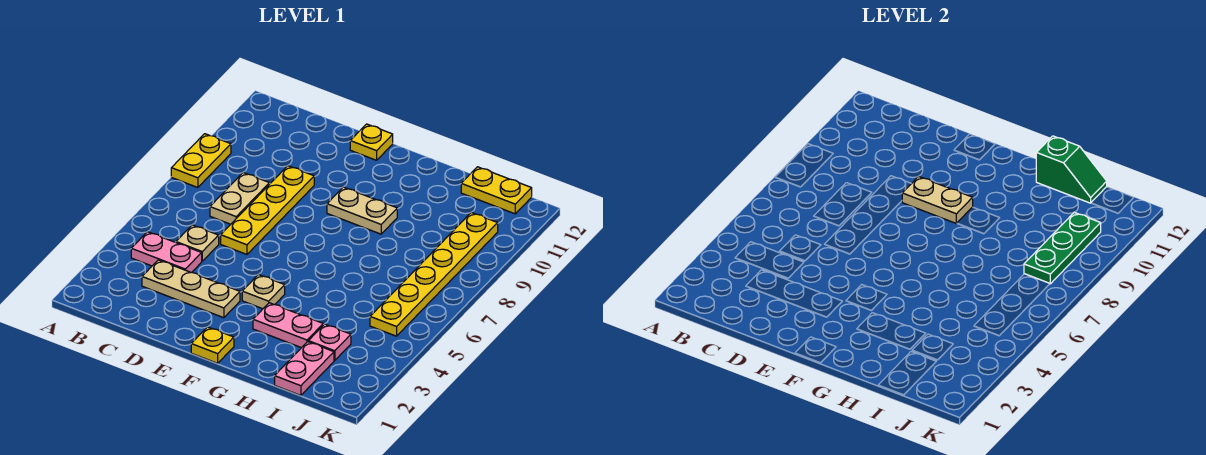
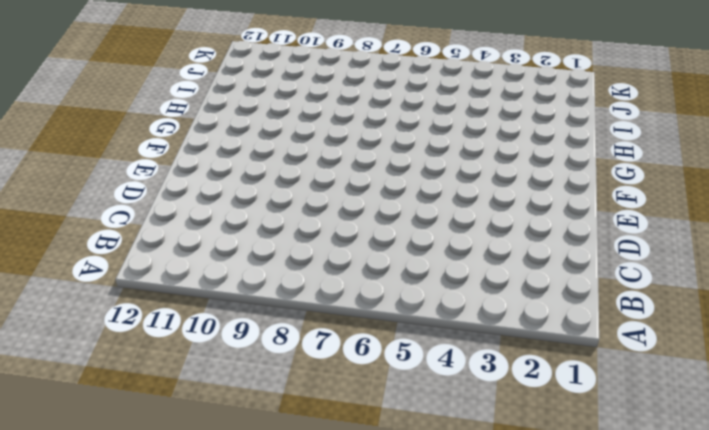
none -> yellow plate A8:A9 level 1
none -> pink plate B4:C4 level 1
none -> tan plate C3:E3 level 1

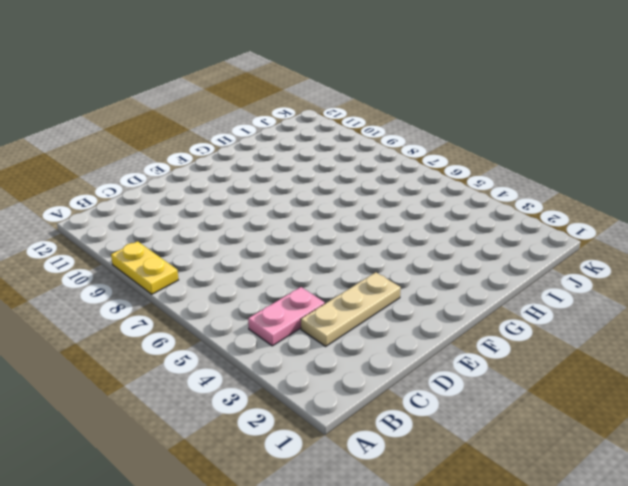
none -> tan plate C5 level 1
none -> tan plate C7:C8 level 1
none -> yellow plate D6:D9 level 1

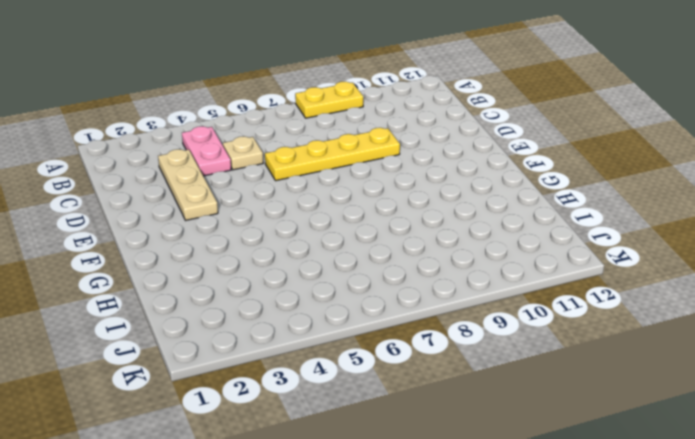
none -> tan plate C7:C8 level 1
none -> yellow plate E12 level 1
none -> yellow plate F1 level 1

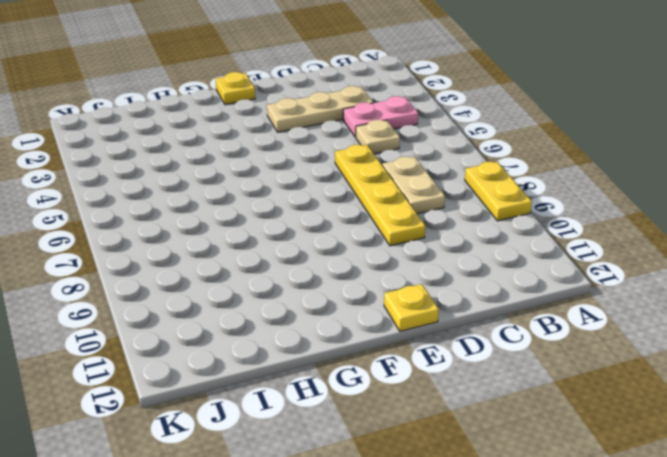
none -> tan plate F4 level 1
none -> tan plate F9:G9 level 1
none -> pink plate G3:H3 level 1

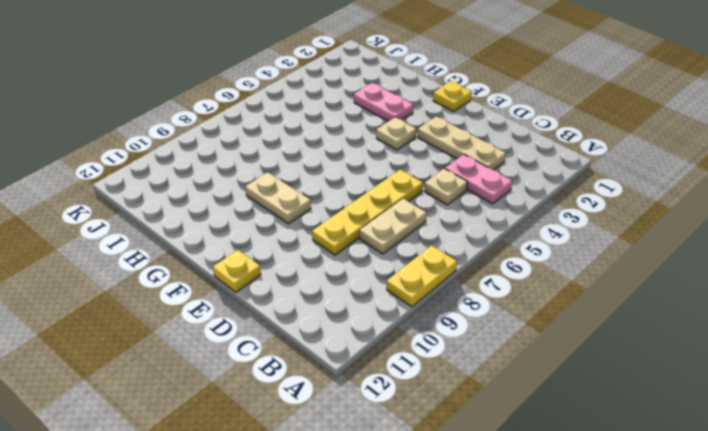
none -> pink plate I1:I2 level 1
none -> pink plate I3 level 1
none -> yellow plate I12:J12 level 1

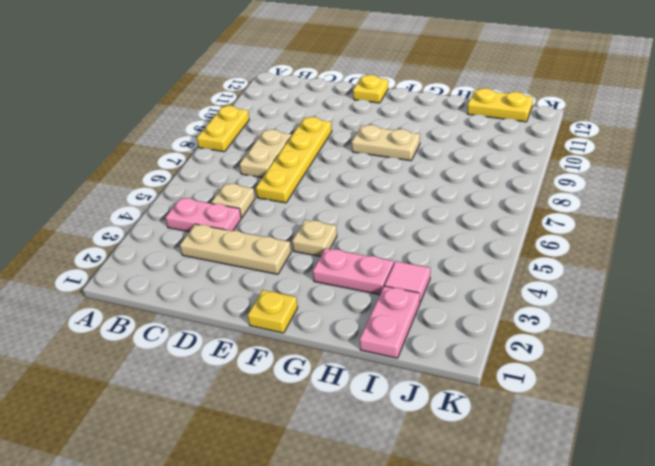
pink tile I3 level 1 -> pink plate I3 level 1
none -> yellow plate J5:J10 level 1
none -> tan plate E9:F9 level 2
none -> green slope H12:I12 level 2 top H

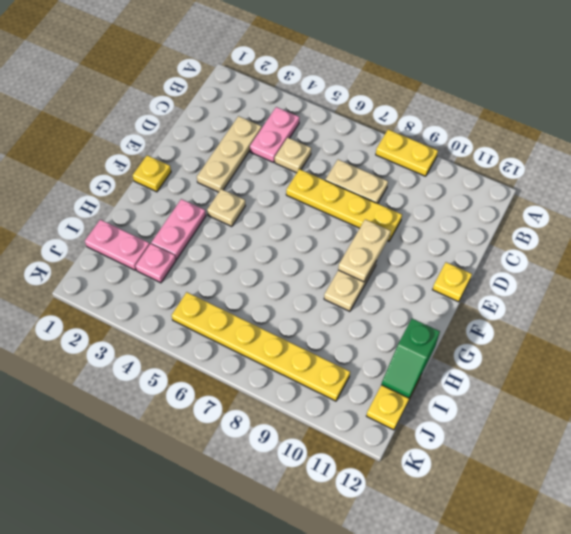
none -> green plate J8:J10 level 2

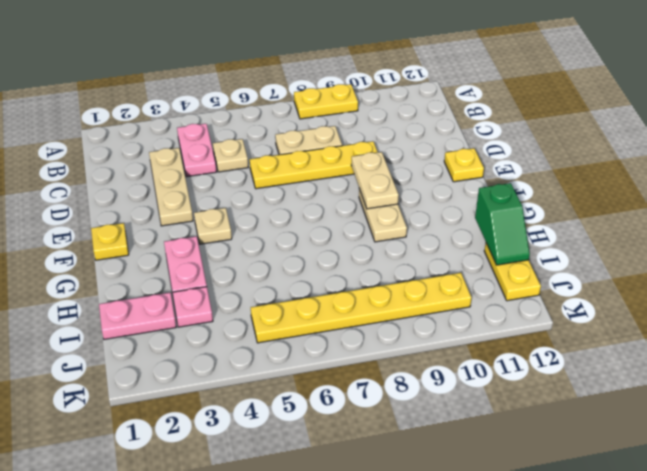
none -> green plate J8:J10 level 2

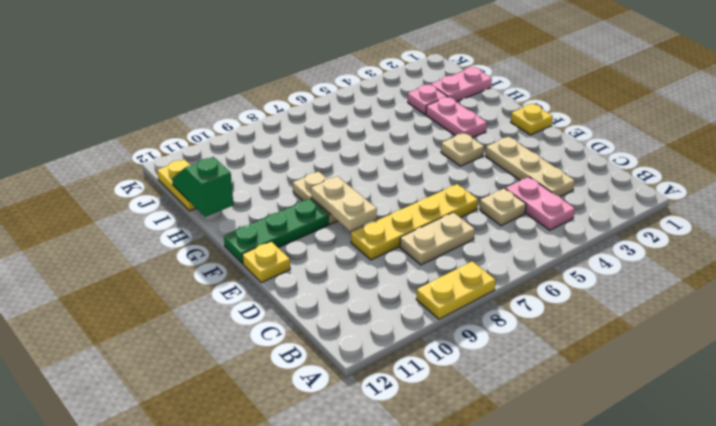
green plate F10:F12 level 1 -> green plate J8:J10 level 2
none -> yellow plate J5:J10 level 1

